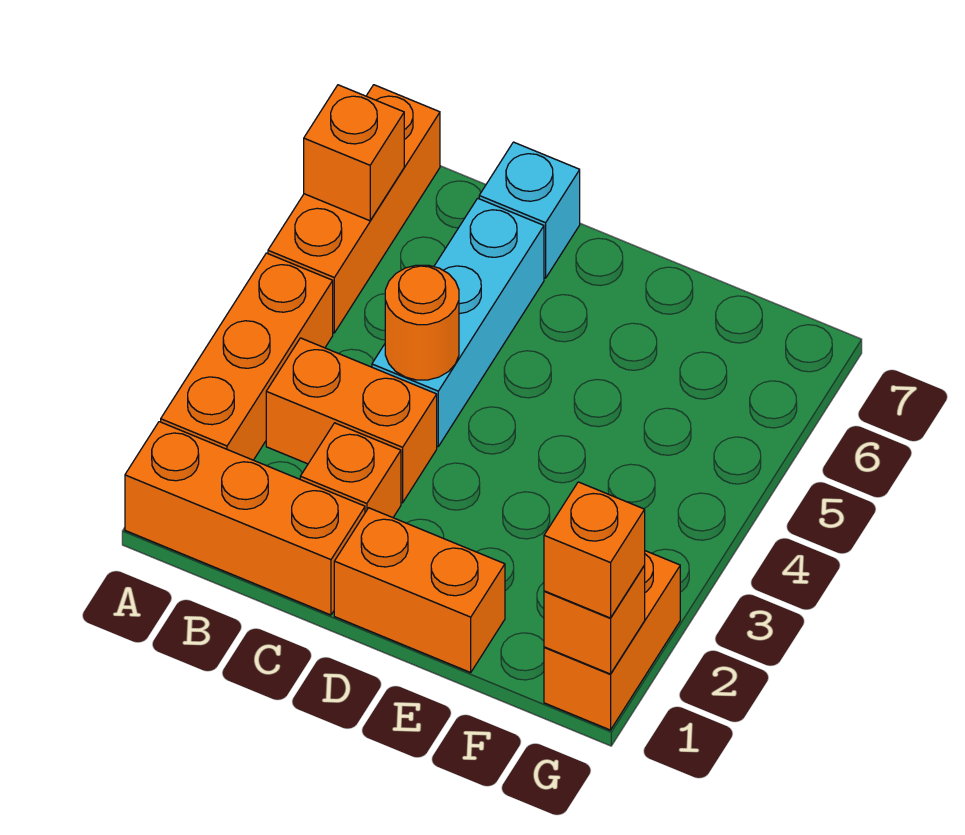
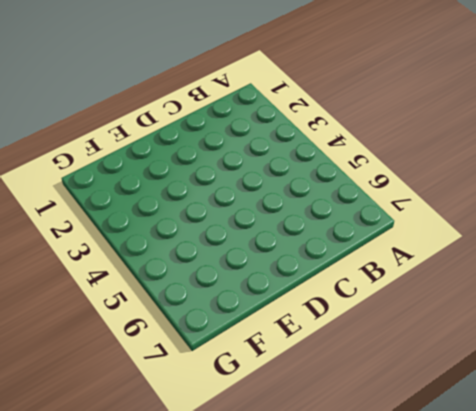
none -> orange brick A1:C1 level 1
none -> orange brick A2:A4 level 1
none -> orange brick A5:A7 level 1

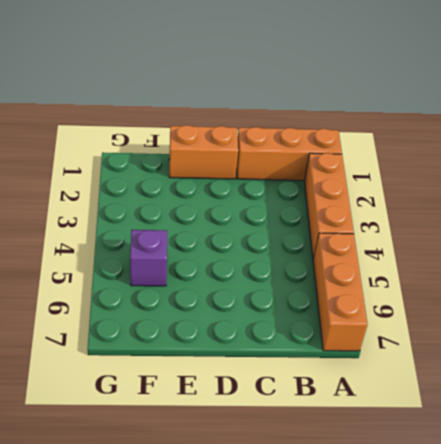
purple brick F5 level 1 -> none
none -> orange brick B3:C3 level 1
none -> orange brick C2 level 1
none -> cyan brick C4:C6 level 1

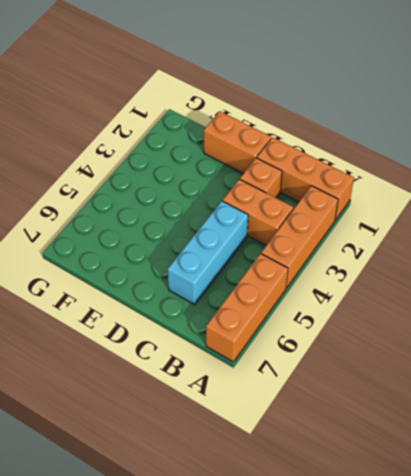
none -> cyan brick C7 level 1
none -> orange brick G1:G2 level 1
none -> orange brick A6 level 2

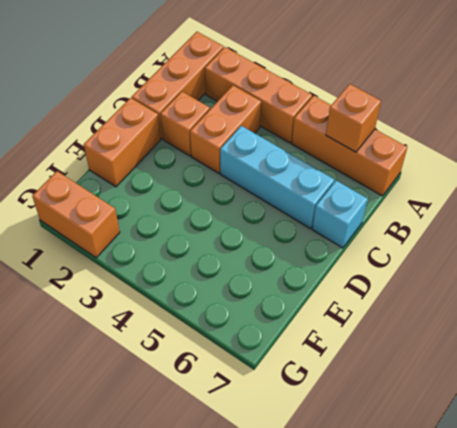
none -> orange round brick C4 level 2
none -> orange brick G1 level 2
none -> orange brick G1 level 3

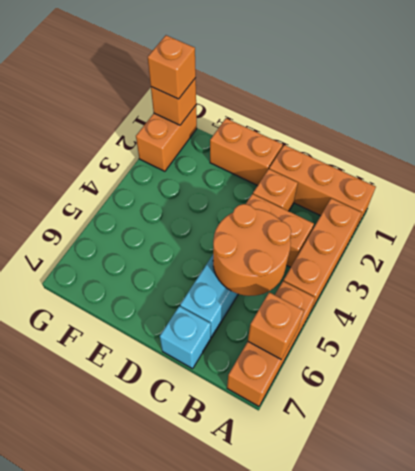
orange round brick B4:C5 level 2 -> orange round brick C4 level 2

